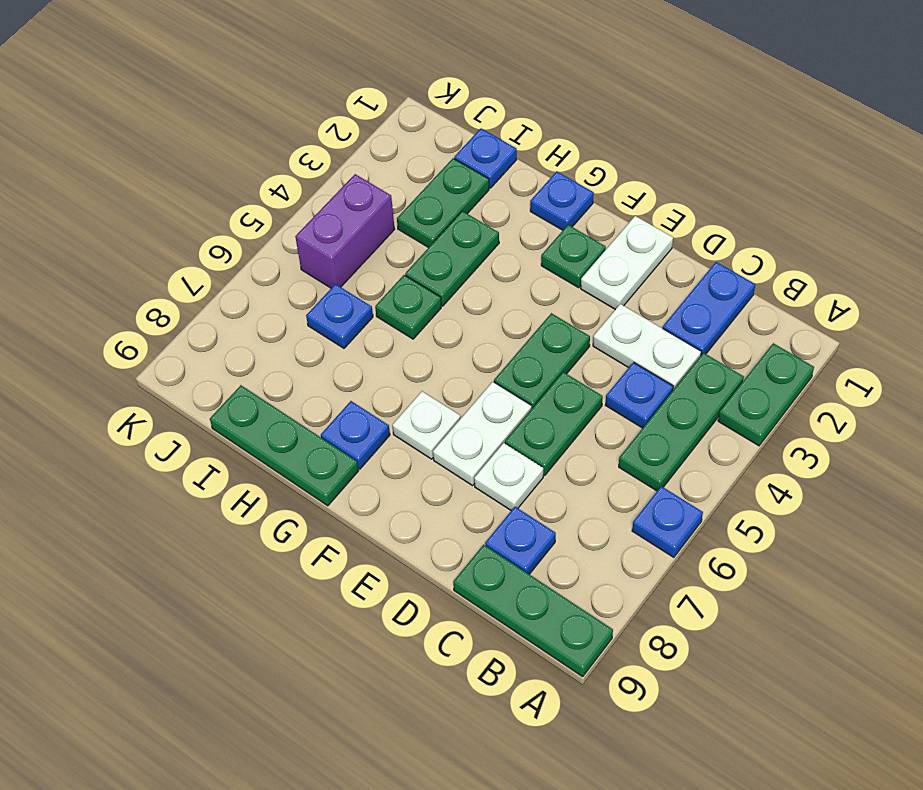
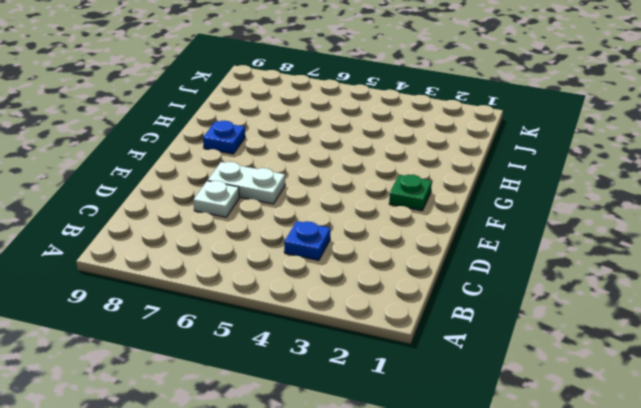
none -> green plate A2:A3 level 1
none -> blue plate A6 level 1
none -> green plate A9:C9 level 1

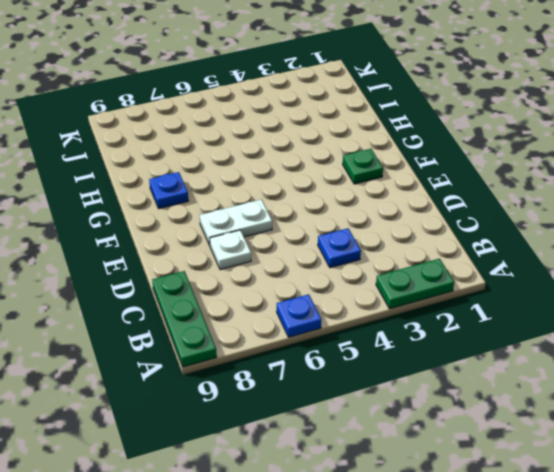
none -> green plate B3:B5 level 1
none -> blue plate C1:C2 level 1
none -> white plate C3:D3 level 1

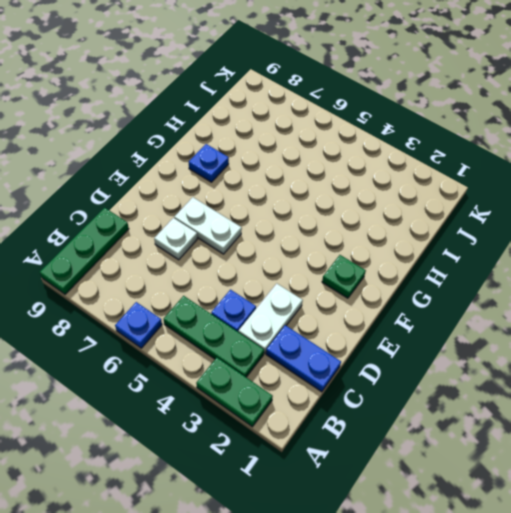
none -> blue plate C8 level 1
none -> green plate D5:D6 level 1
none -> white plate E1:E2 level 1

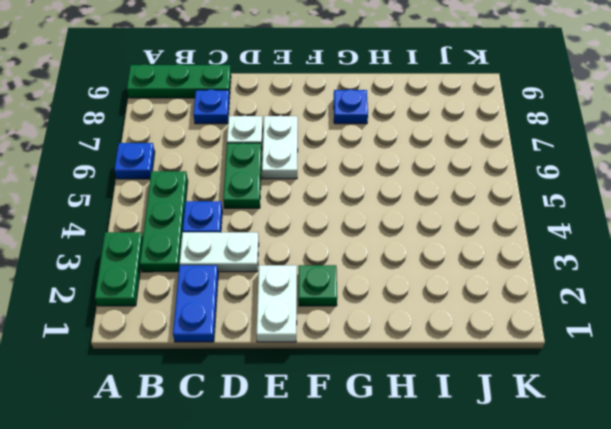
none -> green plate E4:E5 level 1
none -> white plate F7 level 1
none -> blue plate G1 level 1

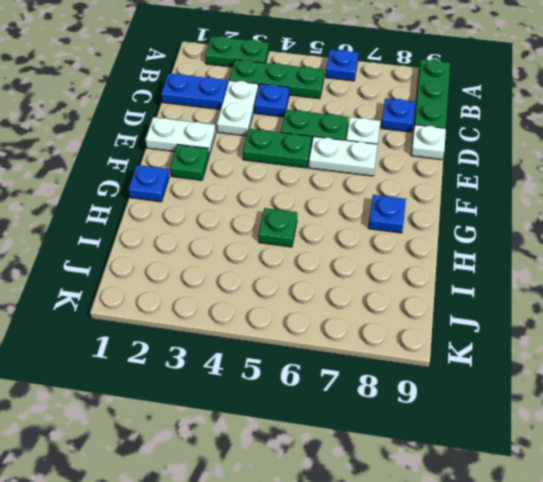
white plate D9 level 1 -> white plate F7 level 1
none -> green plate G9:I9 level 1
none -> green plate H3:H4 level 1
none -> blue plate I1 level 1

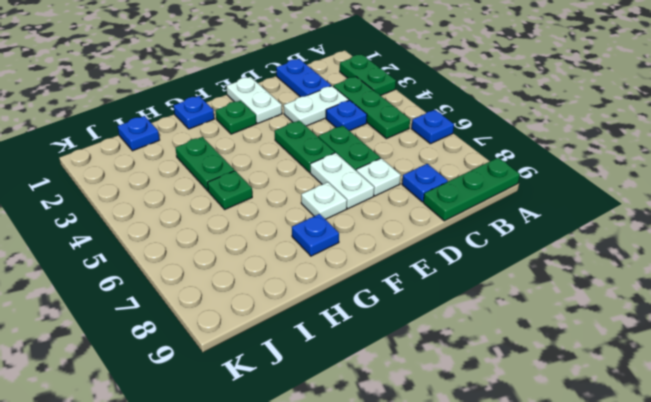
none -> green plate G9:I9 level 1
none -> green plate I2:I3 level 1
none -> blue plate I6 level 1

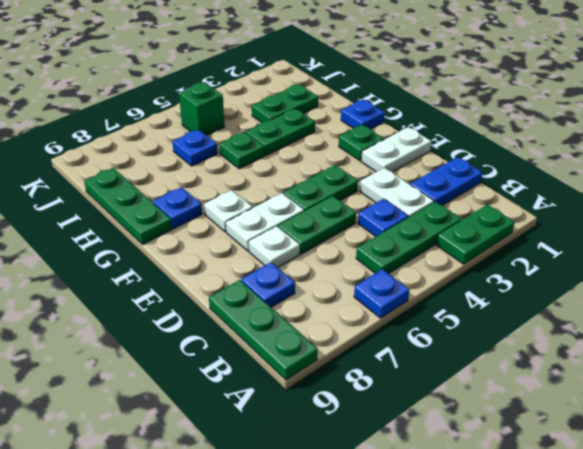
green brick J5 level 1 -> purple brick J4:J5 level 1
none -> blue plate I1 level 1

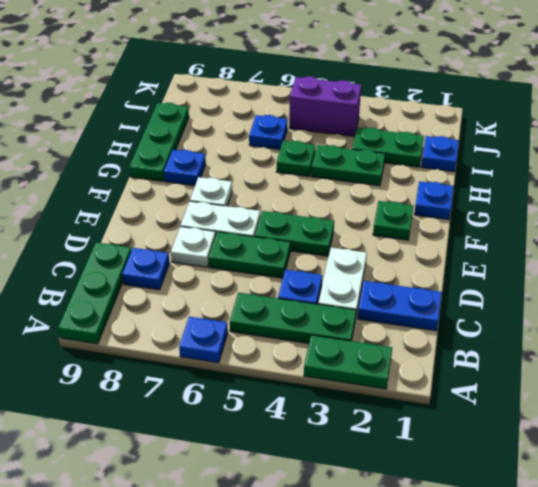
none -> white plate E1:E2 level 1

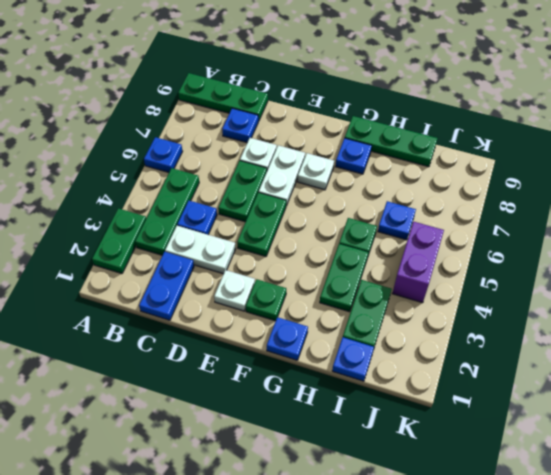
white plate E2 level 1 -> white plate E1:E2 level 1

